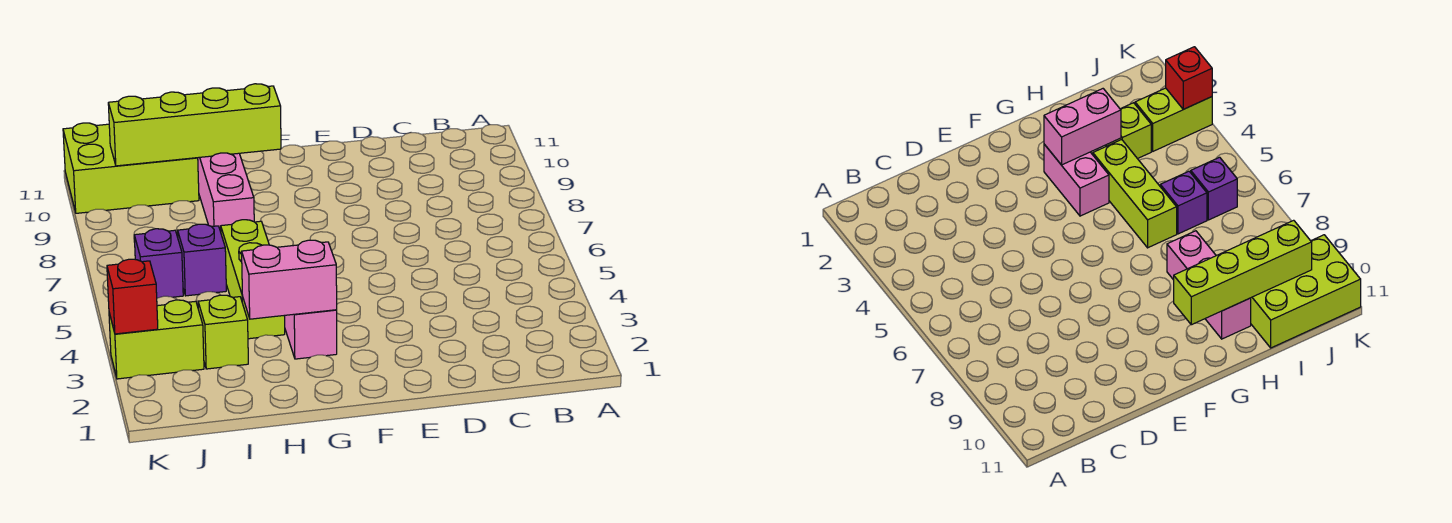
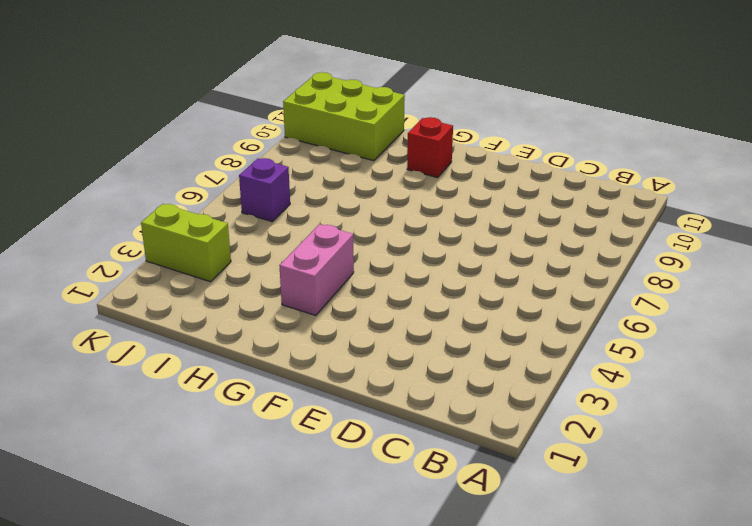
red brick G10 level 1 -> red brick K3 level 2
none -> lime brick H4:H6 level 1
none -> pink brick H8:H10 level 1

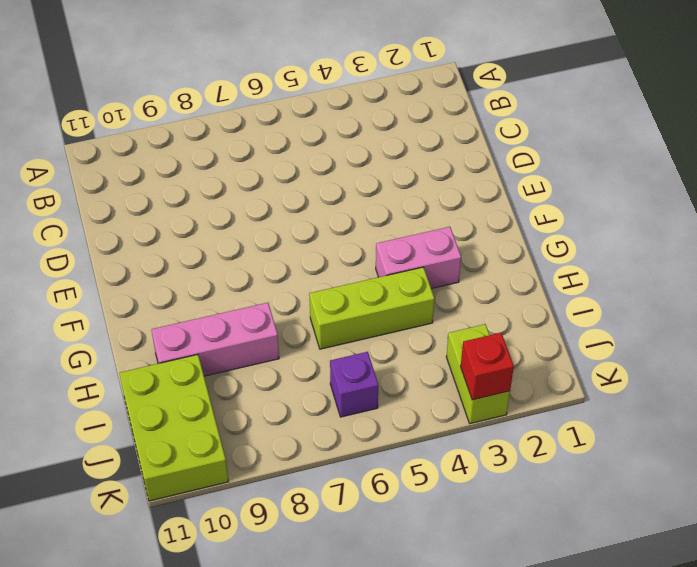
none -> lime brick I3 level 1
none -> purple brick I6 level 1

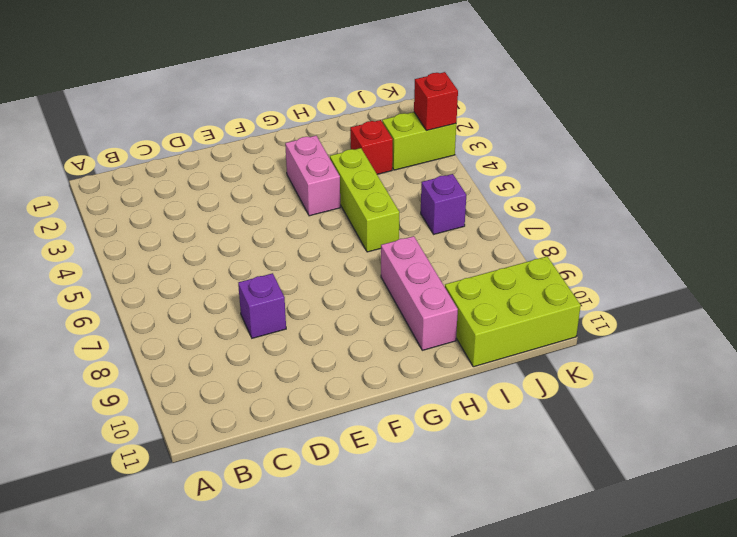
purple brick D8 level 1 -> purple brick I6 level 1
red brick I3 level 1 -> lime brick I3 level 1
none -> pink brick G3:H3 level 2
none -> lime brick G10:J10 level 2

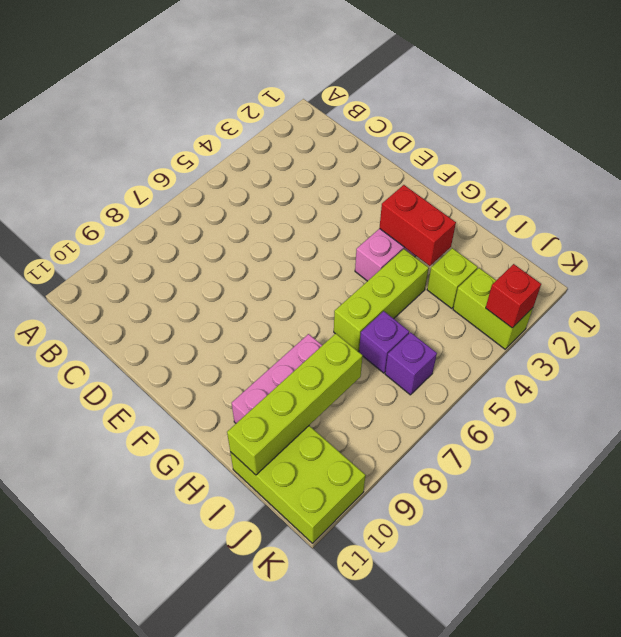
red brick G3:H3 level 2 -> pink brick G3:H3 level 2
lime brick I8:I11 level 2 -> lime brick G10:J10 level 2

